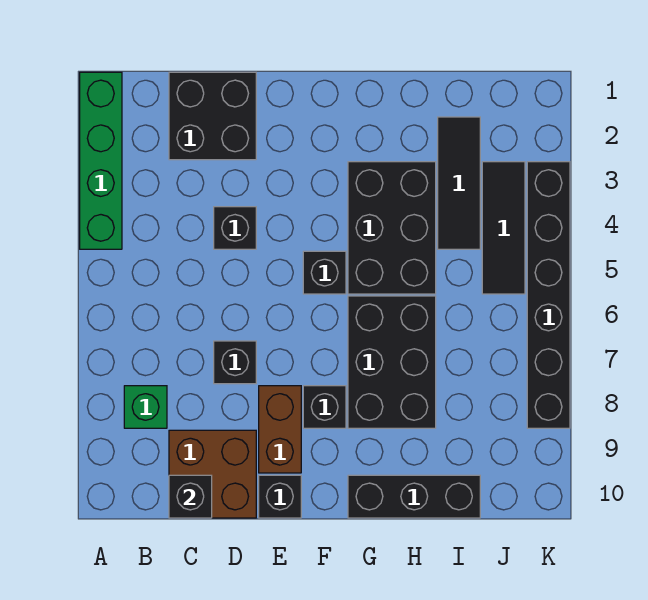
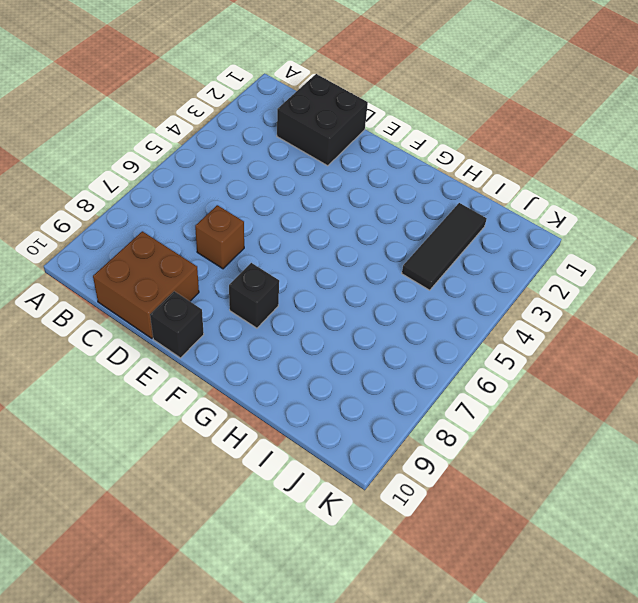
brown brick D7 level 1 -> black brick D7 level 1
none -> green brick A1:A4 level 1
none -> green brick B8 level 1
none -> black brick D4 level 1

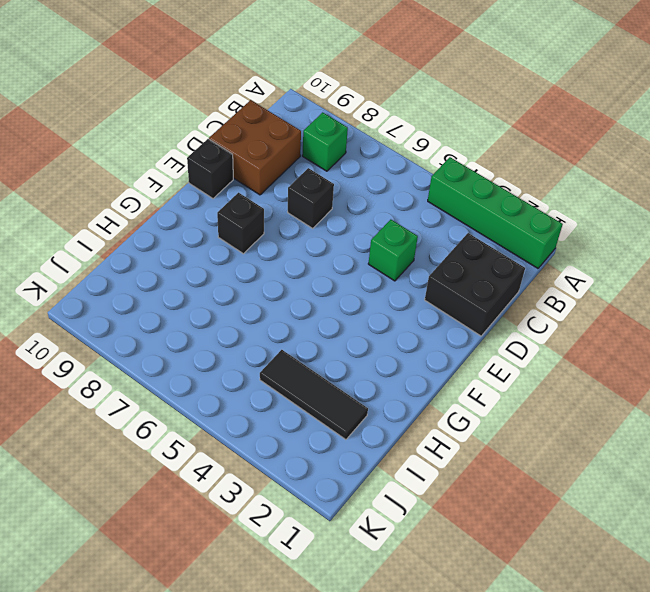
green brick D4 level 1 -> black brick D4 level 1
none -> brown brick E8:E9 level 1
none -> black brick F5 level 1
none -> black brick G3:H5 level 1

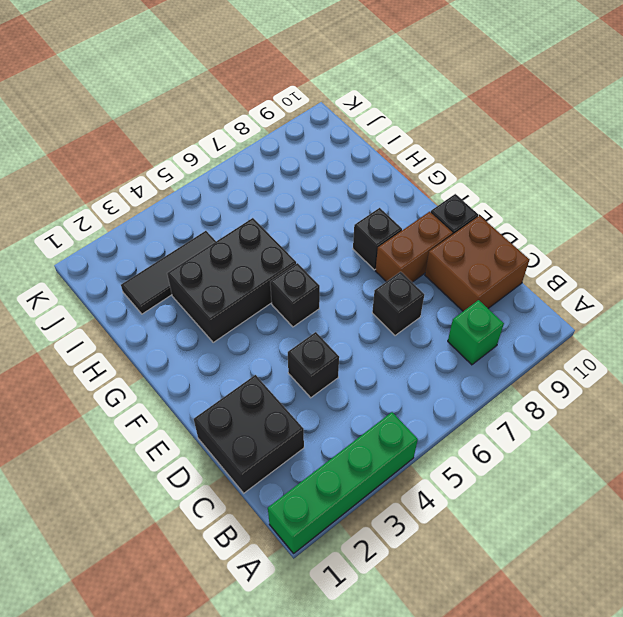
none -> black brick G6:H8 level 1
none -> black brick G10:I10 level 1
none -> black tile J3:J5 level 1

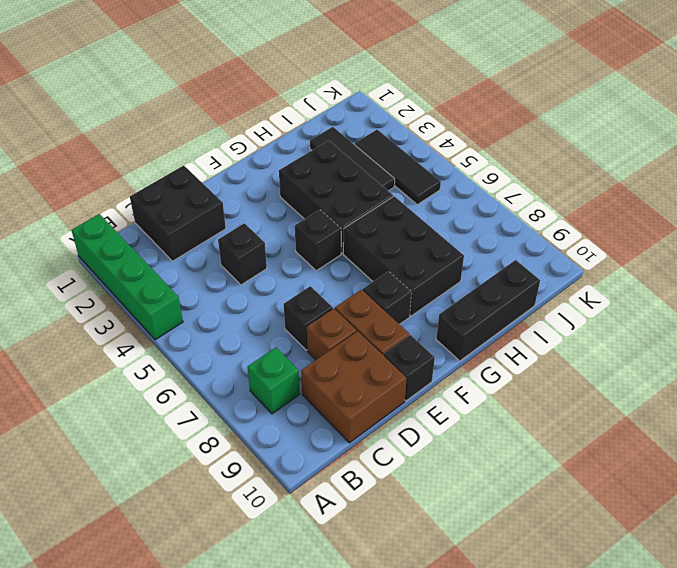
brown brick D8 level 1 -> none
none -> black brick K3:K8 level 1
none -> black brick C10 level 2

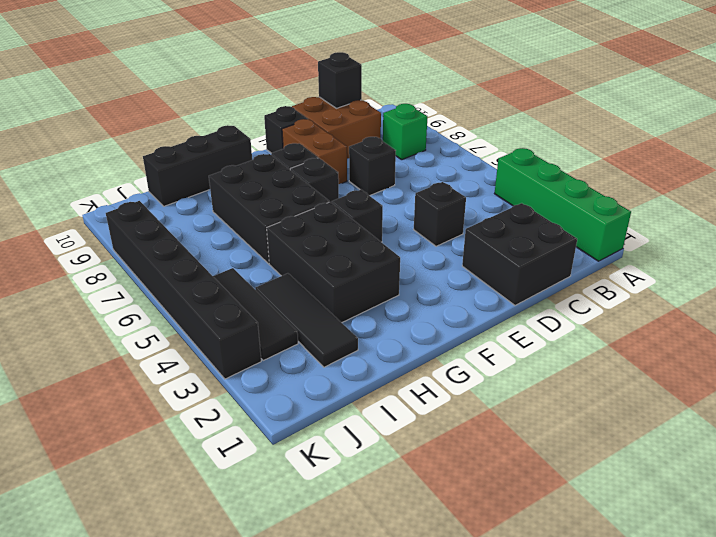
black brick F7 level 1 -> none

